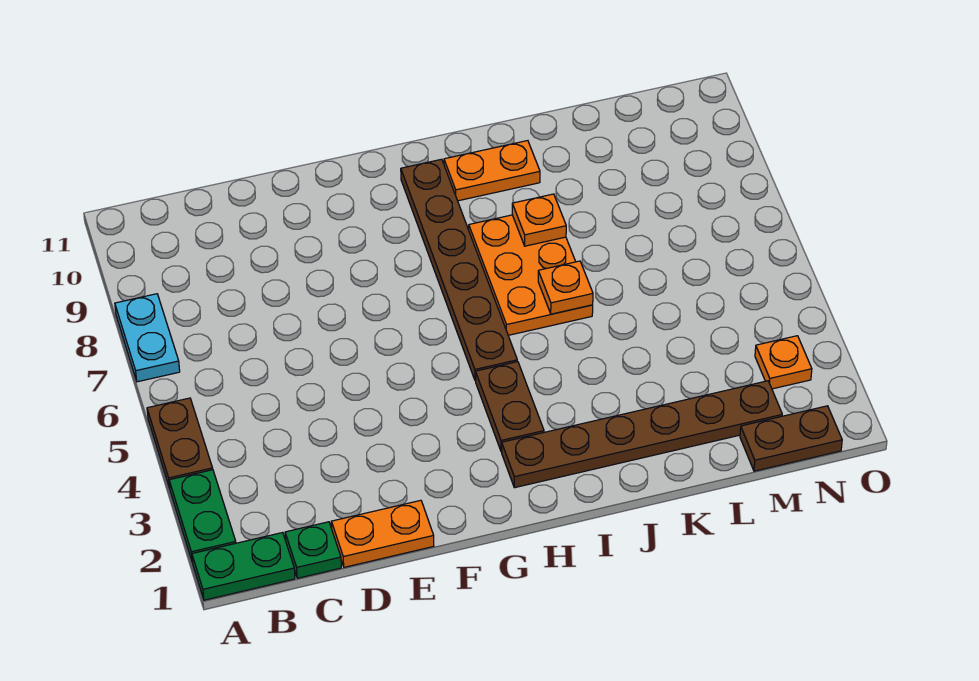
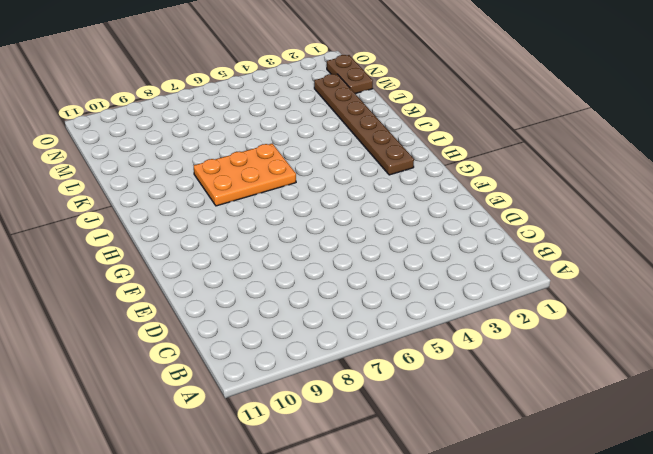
none -> green plate A1:B1 level 1
none -> green plate A2:A3 level 1
none -> brown plate A4:A5 level 1

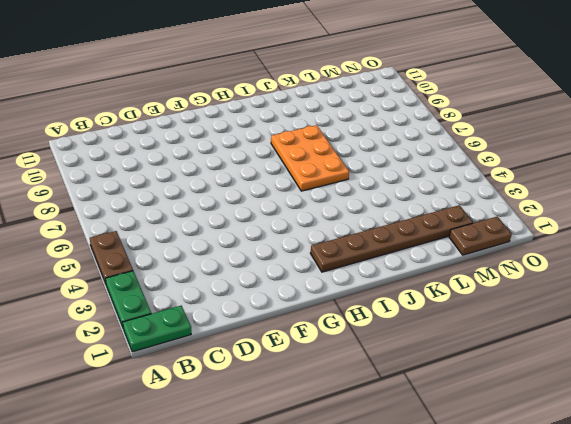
none -> cyan plate A7:A8 level 1
none -> green plate C1 level 1
none -> orange plate D1:E1 level 1

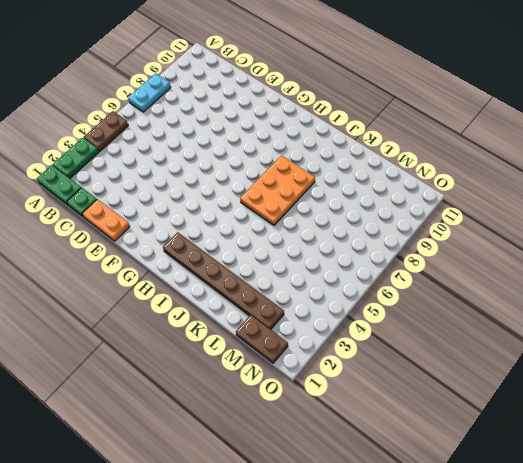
none -> brown plate H3:H4 level 1
none -> brown plate H5:H10 level 1
none -> orange plate I10:J10 level 1

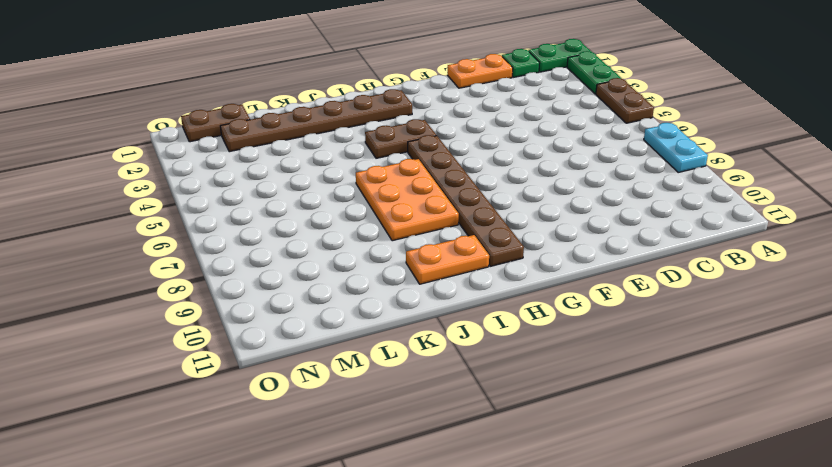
brown plate H4:I4 level 1 -> brown plate H3:H4 level 1
none -> orange plate N3 level 1
none -> orange plate J6 level 2
none -> orange plate J8 level 2

